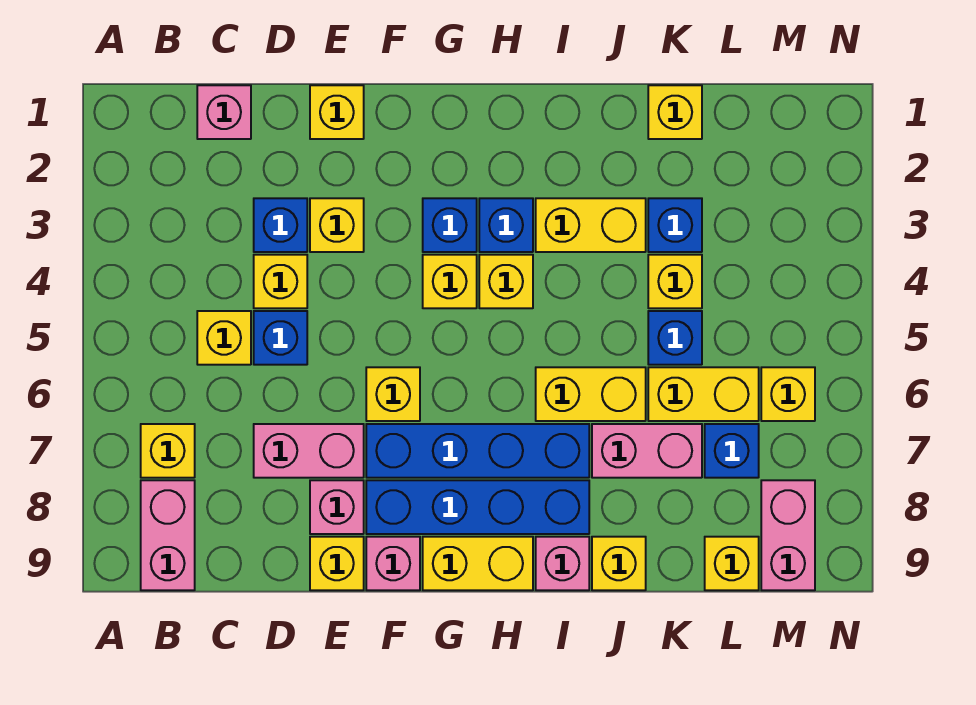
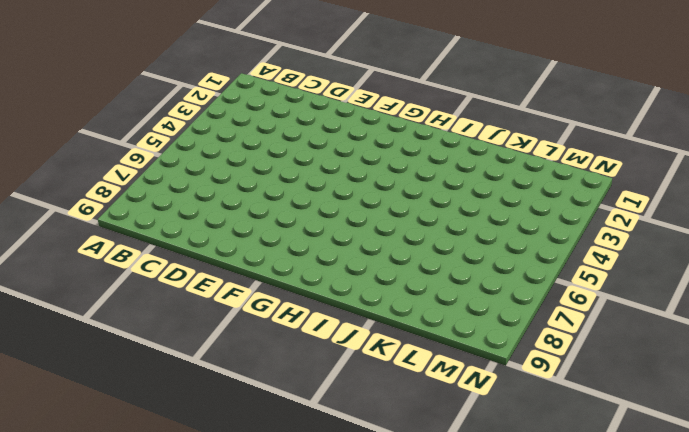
none -> yellow brick B7 level 1
none -> pink brick B8:B9 level 1
none -> pink brick C1 level 1
none -> yellow brick C5 level 1

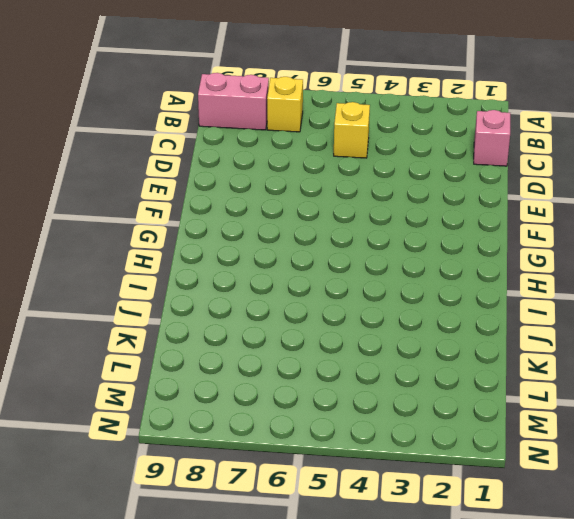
none -> blue brick D3 level 1
none -> yellow brick D4 level 1
none -> blue brick D5 level 1
none -> pink brick D7:E7 level 1

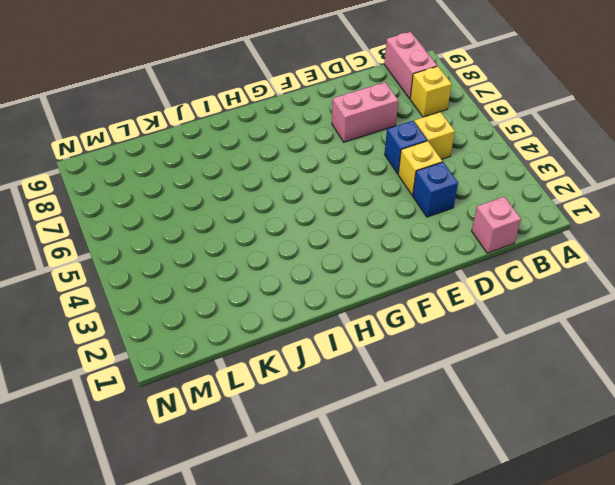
none -> yellow brick E1 level 1
none -> yellow brick E3 level 1
none -> pink brick E8 level 1
none -> yellow brick E9 level 1

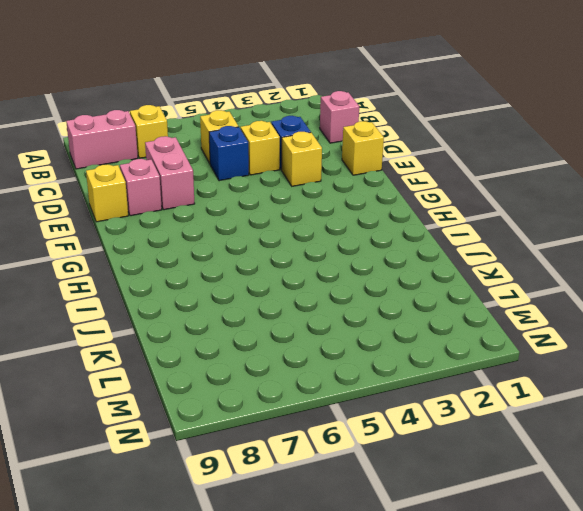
none -> yellow brick F6 level 1
none -> blue brick F7:I7 level 1
none -> blue brick F8:I8 level 1
none -> pink brick F9 level 1

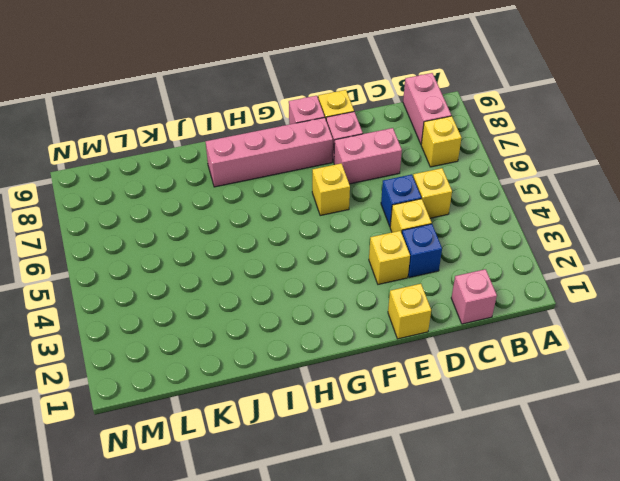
pink brick F8:I8 level 1 -> blue brick F8:I8 level 1
none -> blue brick F7:I7 level 1
none -> blue brick G3 level 1
none -> yellow brick G4 level 1
none -> yellow brick G9:H9 level 1

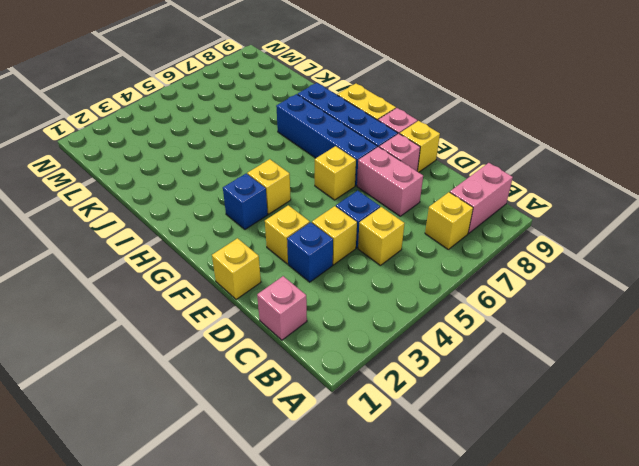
none -> blue brick H3 level 1
none -> yellow brick H4 level 1
none -> yellow brick I3:J3 level 1
none -> yellow brick I6:J6 level 1

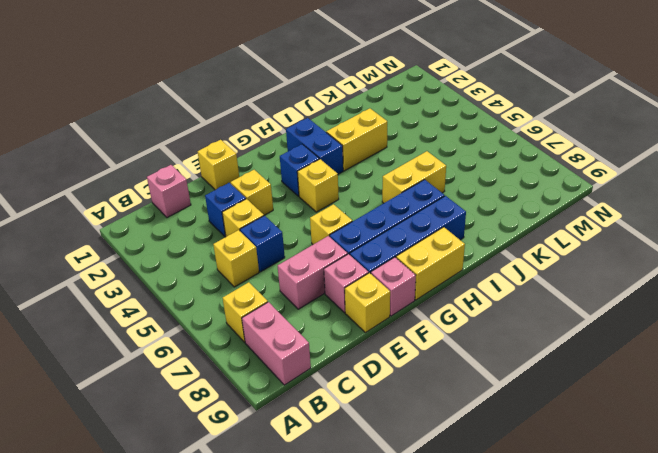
blue brick H2:H3 level 1 -> blue brick H3 level 1
none -> yellow brick H4 level 1
none -> pink brick I9 level 1
none -> pink brick J7:K7 level 1
none -> yellow brick J9 level 1

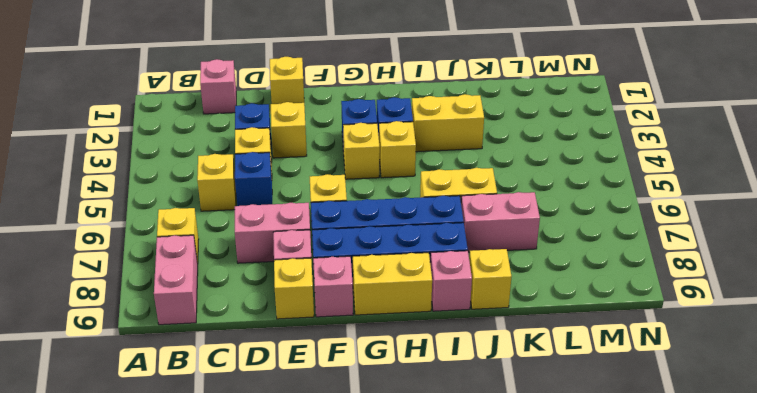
none -> yellow brick K1 level 1
none -> blue brick K3 level 1
none -> yellow brick K4 level 1
none -> blue brick K5 level 1

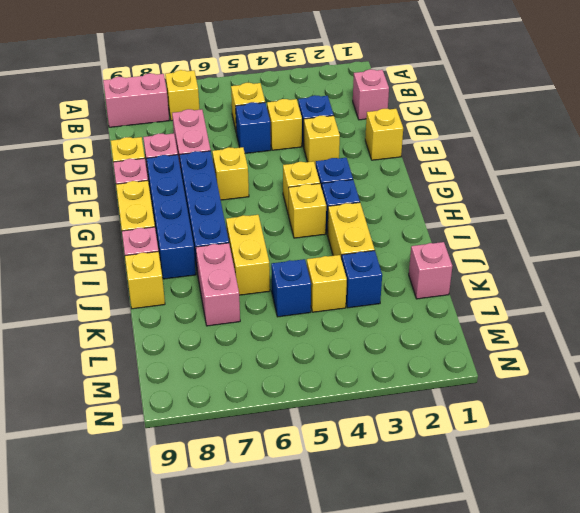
pink brick K1 level 1 -> yellow brick K1 level 1
none -> yellow brick K6:L6 level 1
none -> blue brick L7 level 1
none -> yellow brick L9 level 1
none -> yellow brick M6 level 1

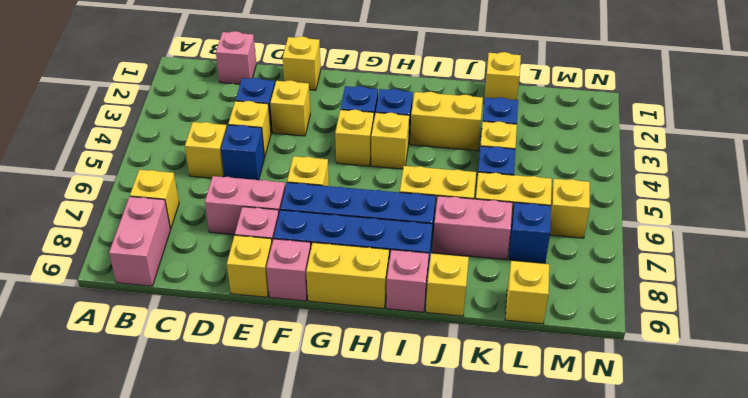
none -> pink brick M8:M9 level 1

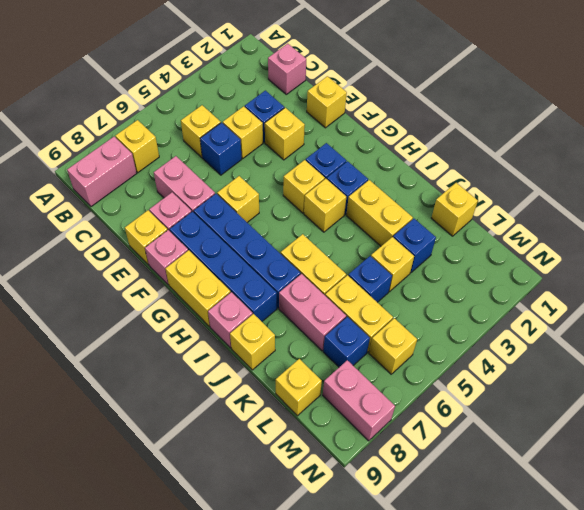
pink brick M8:N8 level 1 -> pink brick M8:M9 level 1

